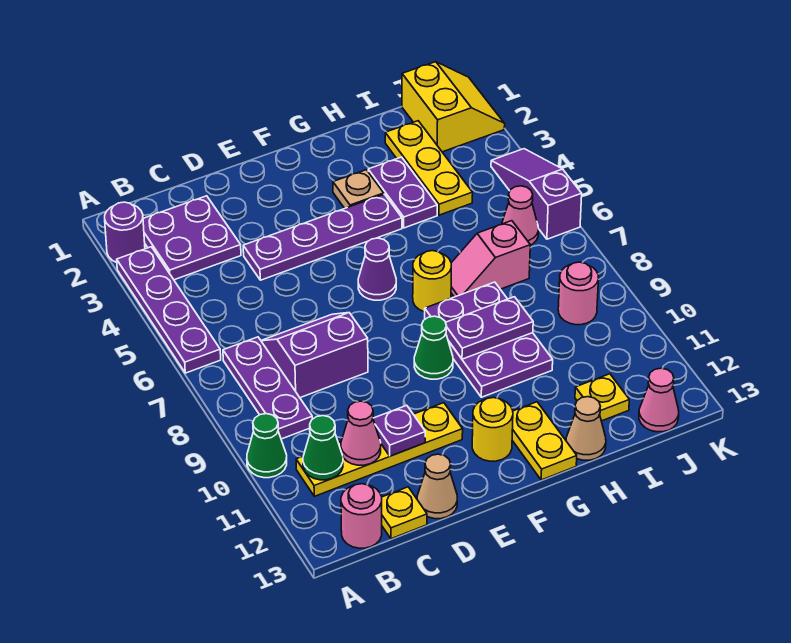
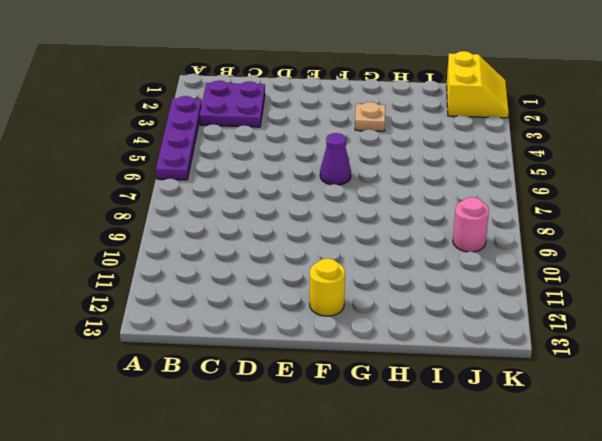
none -> purple round brick A2 level 1
none -> green cone A10 level 1
none -> purple plate B7:B9 level 1
none -> yellow plate B11:E11 level 1

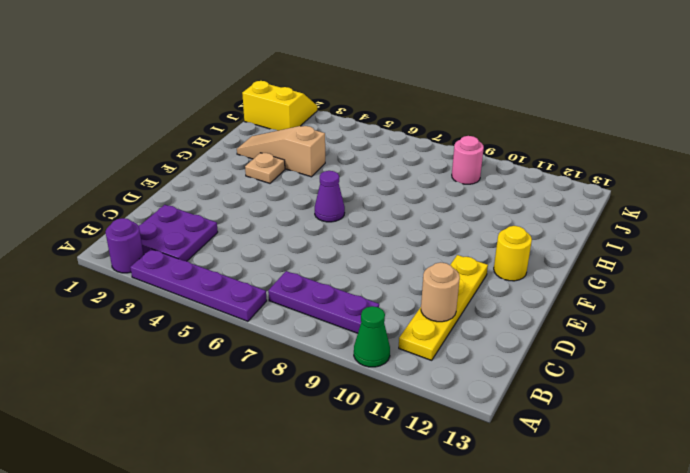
tan round brick C11 level 2 -> pink cone C11 level 2
tan slope H2:H4 level 1 top 4 -> purple plate H3:H4 level 1
none -> pink round brick B13 level 1
none -> purple slope C7:D8 level 1 top 8
none -> yellow plate C13 level 1
none -> purple plate D4:G4 level 1

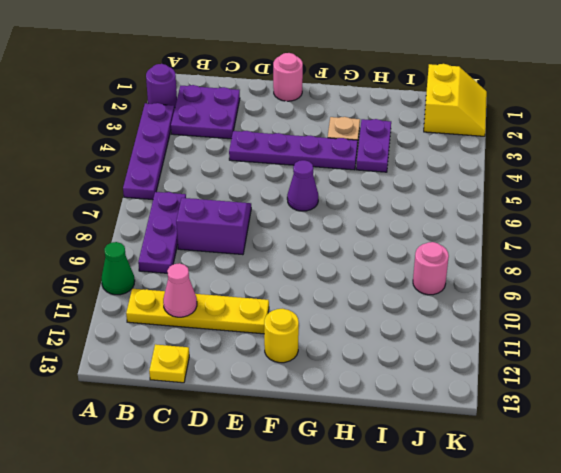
pink round brick E1 level 1 -> pink round brick B13 level 1
none -> tan cone D13 level 1
none -> green cone F9 level 1
none -> yellow round brick G7 level 1
none -> purple plate G8:H10 level 1

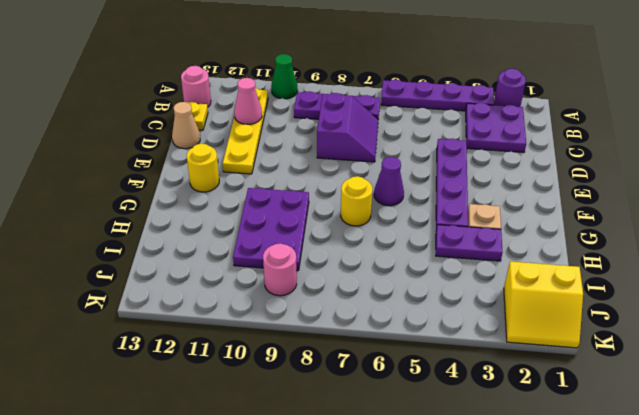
purple plate G9:I10 level 1 -> purple plate G8:H10 level 1
none -> green cone F9 level 1
none -> yellow plate G12:G13 level 1
none -> pink slope H7:I7 level 1 top I
none -> tan cone H13 level 1

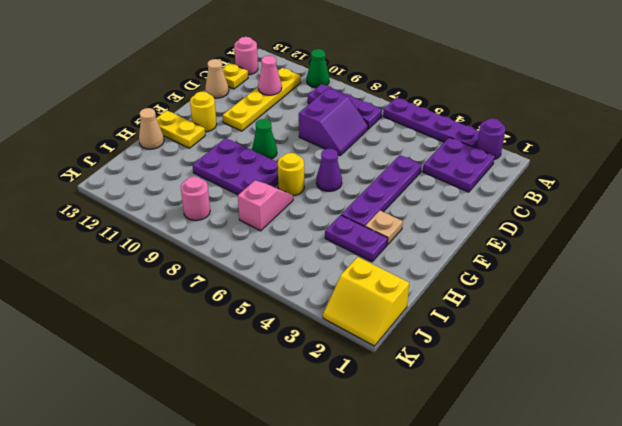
none -> yellow plate I2:I4 level 1
none -> yellow plate I12 level 1
none -> pink cone J6 level 1
none -> pink cone J13 level 1

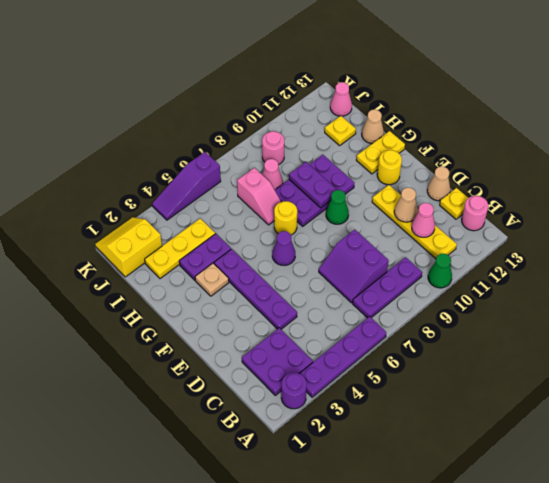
tan cone D11 level 2 -> purple plate D11 level 2
pink cone I8 level 1 -> pink cone J6 level 1
none -> green cone B11 level 2

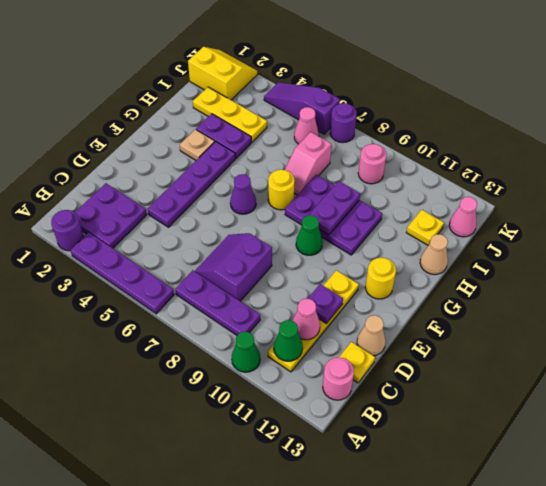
purple round brick K7 level 1 -> none
none -> yellow plate G12:G13 level 1

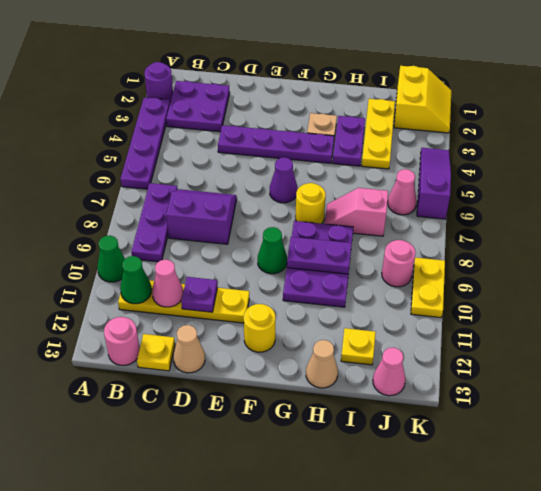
yellow plate K9:K10 level 1 -> yellow plate G12:G13 level 1

